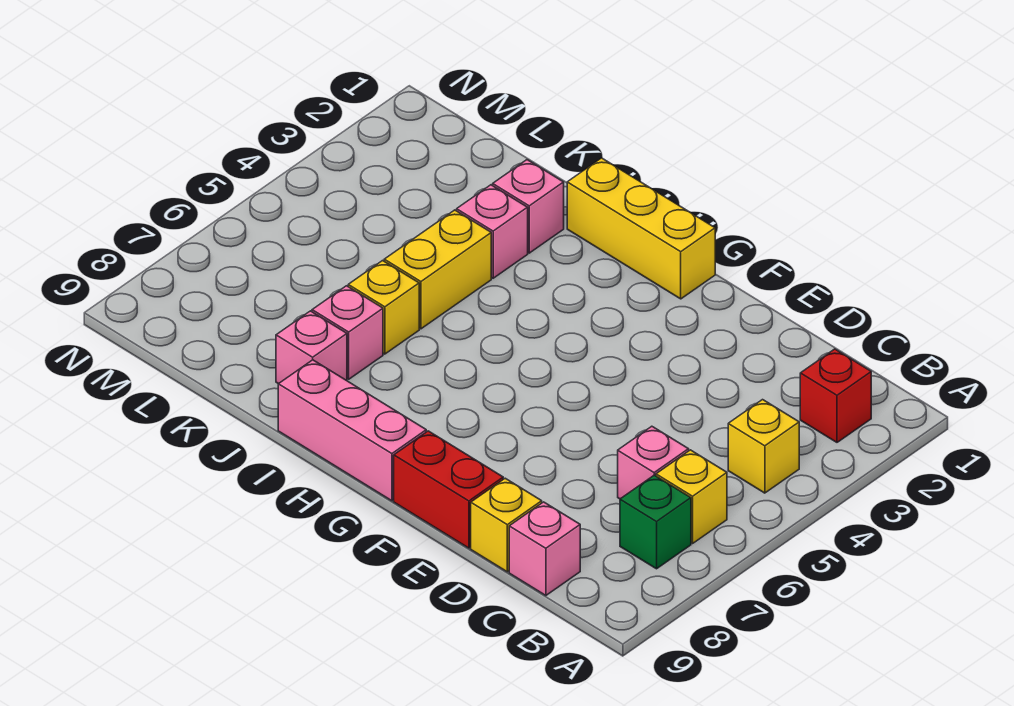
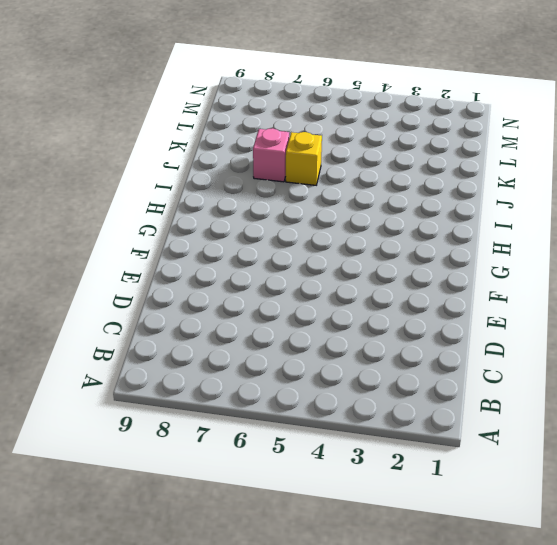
none -> red brick B2 level 1
none -> yellow brick B4 level 1
none -> yellow brick B6 level 1

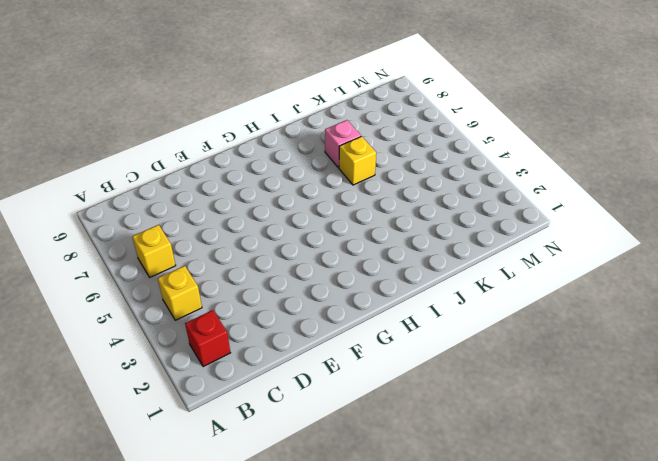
none -> green brick B7 level 1
none -> pink brick C6 level 1
none -> pink brick C9 level 1

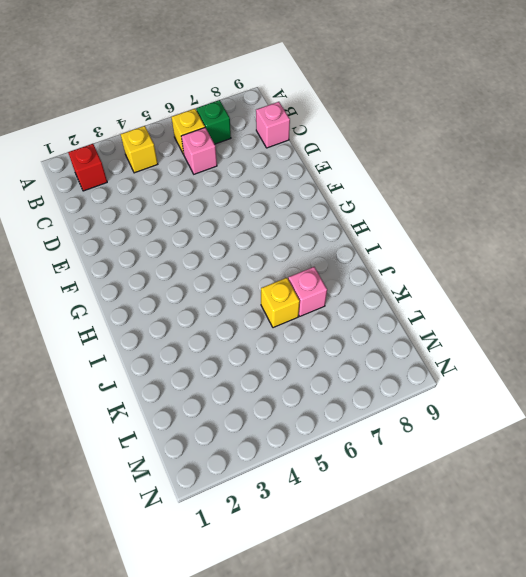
none -> yellow brick D9 level 1
none -> red brick E9:F9 level 1
none -> yellow brick G1:I1 level 1

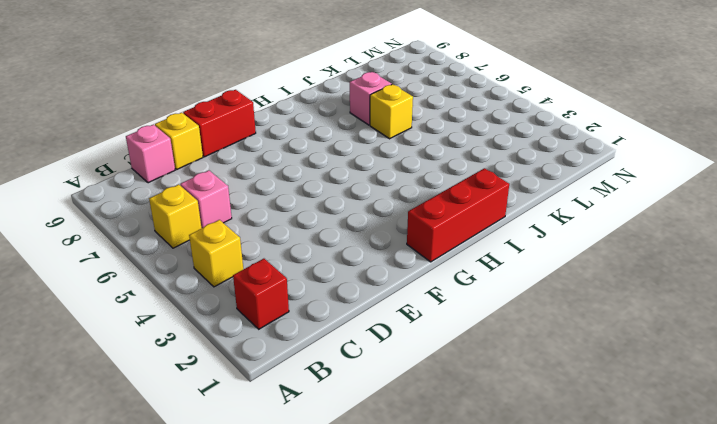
red brick G1:I1 level 1 -> yellow brick G1:I1 level 1
none -> green brick B7 level 1
none -> pink brick G9:I9 level 1
none -> pink brick J2 level 1

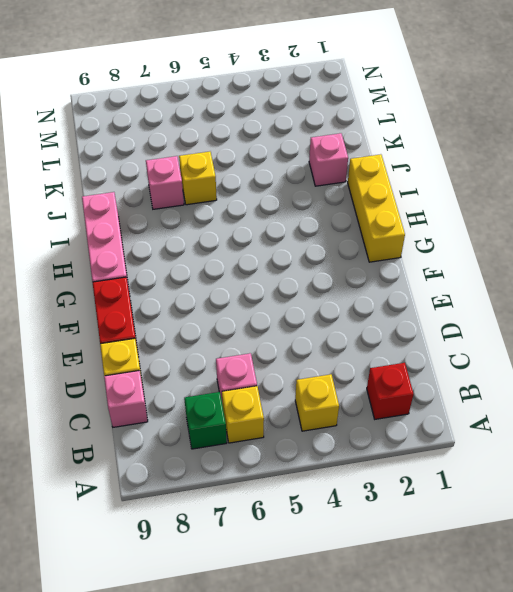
none -> pink brick J3 level 1
none -> yellow brick J4:J5 level 1
none -> pink brick J8 level 1

